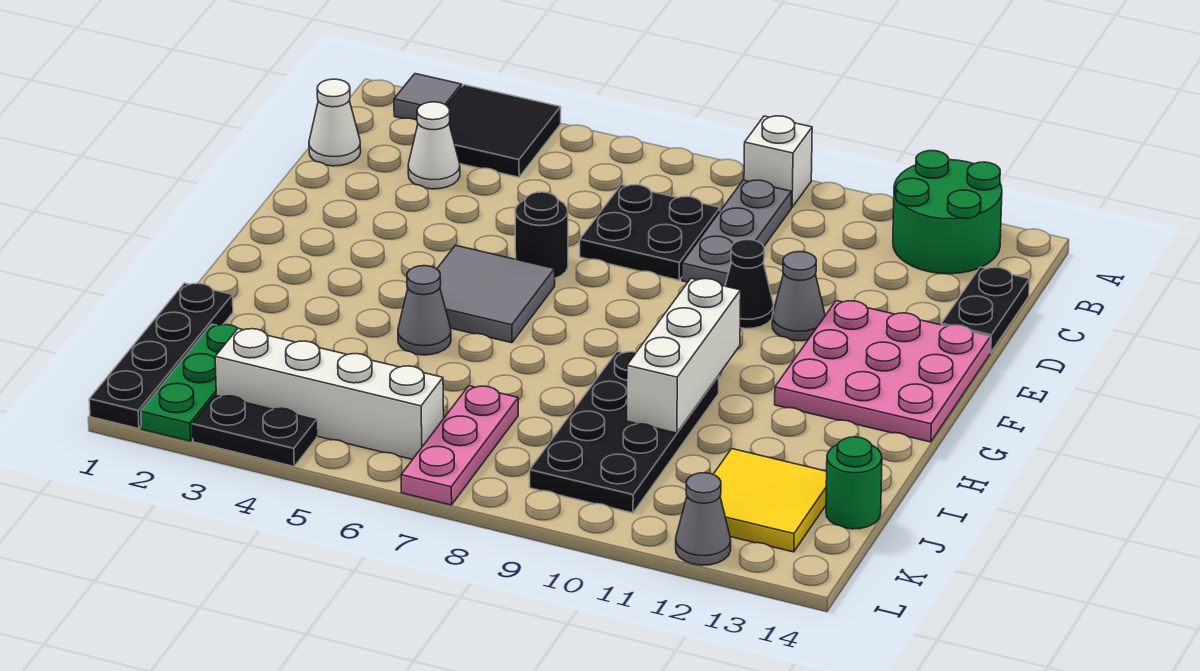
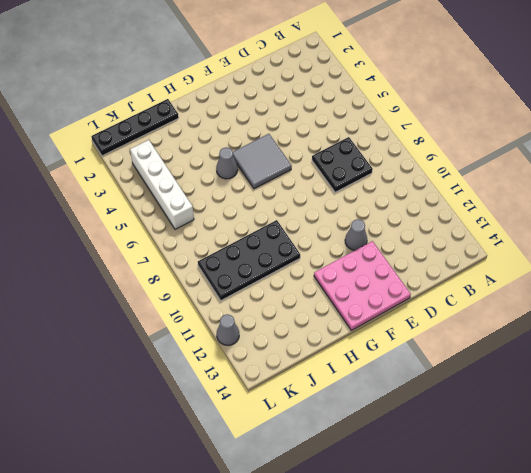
none -> grey tile A2 level 1
none -> black tile A3:B4 level 1
none -> white brick A9 level 1

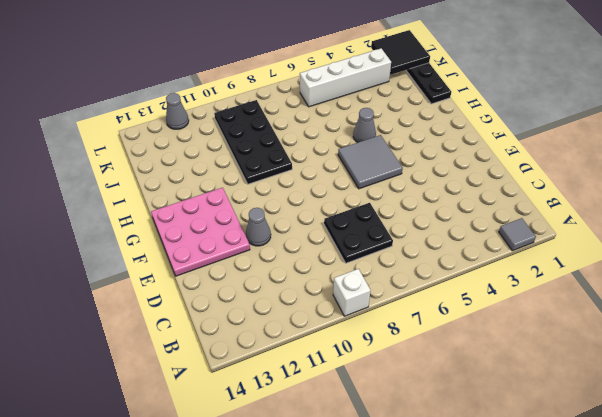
black tile K1:L2 level 2 -> black tile A3:B4 level 1
none -> green round brick A12:B13 level 1
none -> grey plate B9:D9 level 1
none -> white cone C1 level 1

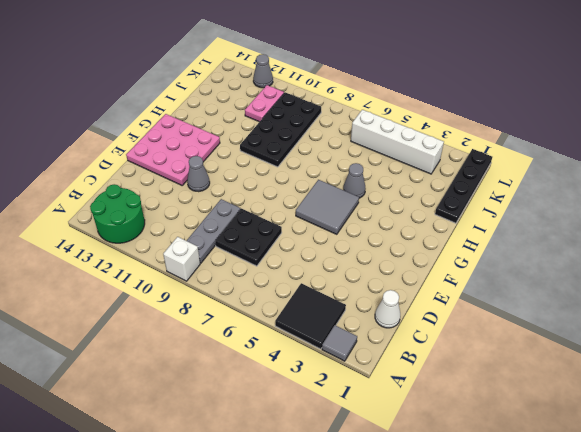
pink plate J11:K11 level 1 -> none
none -> white cone C3 level 1
none -> black plate C14:D14 level 1
none -> black round brick E6 level 1

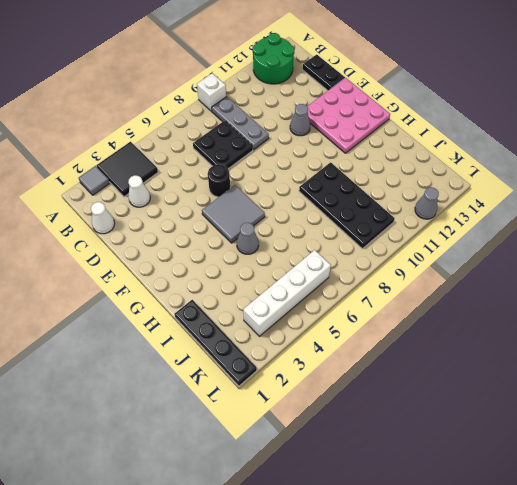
none -> black cone E10 level 1
none -> green plate J2:L2 level 1
none -> pink plate J7:L7 level 1

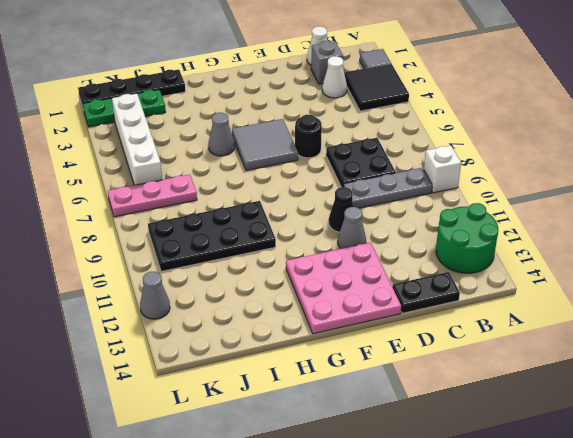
grey brick C2 level 1 -> none
none -> yellow tile J12:K13 level 1
none -> green round brick J14 level 1
none -> black plate L3:L4 level 1

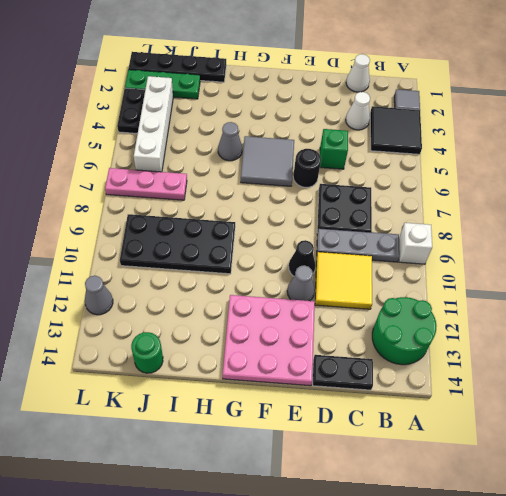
yellow tile C10:D11 level 1 -> yellow tile J12:K13 level 1
green brick D5 level 1 -> none
none -> white brick G10:I10 level 2

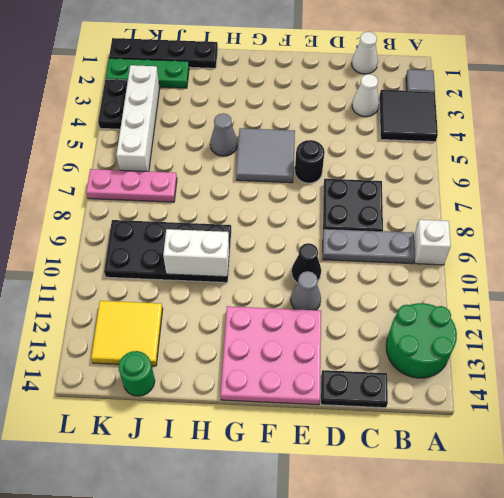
white brick H10:I10 level 2 -> white brick G10:I10 level 2
none -> grey cone L12 level 1

